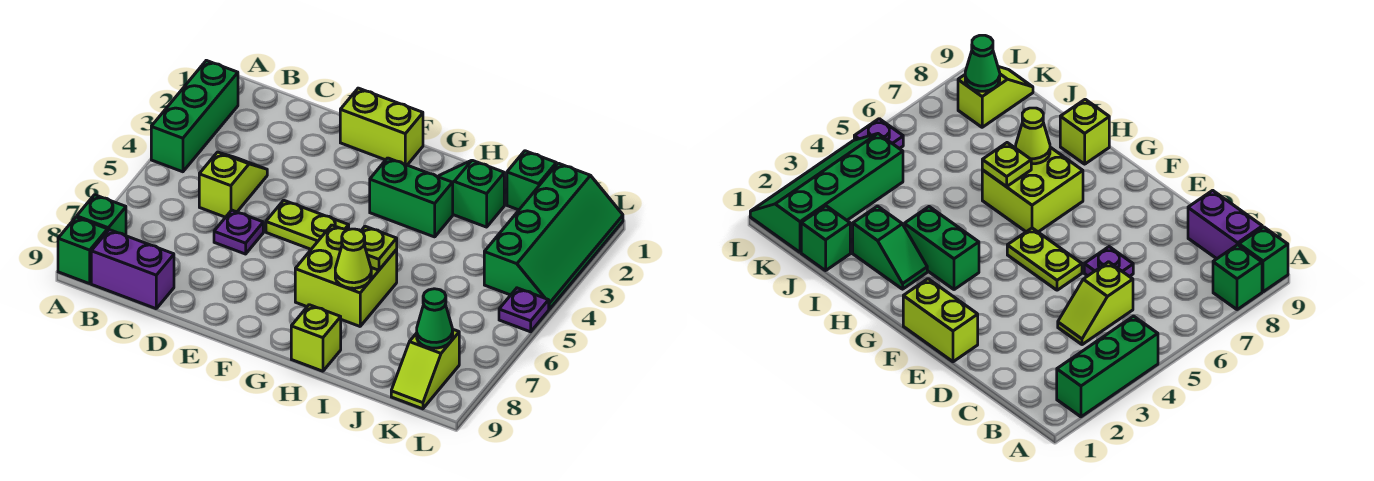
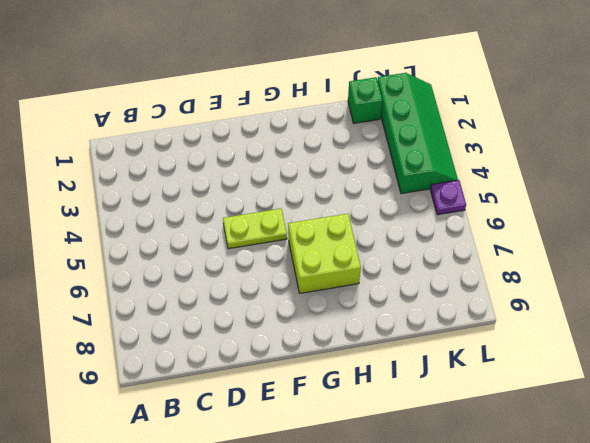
none -> green brick A2:A4 level 1
none -> green brick A8 level 1
none -> green brick A9 level 1

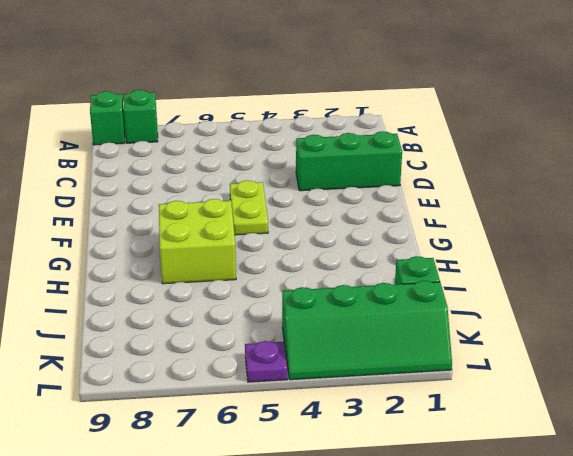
green brick D1:D3 level 1 -> green brick A2:A4 level 1
none -> purple brick B9:C9 level 1
none -> lime slope C4:C5 level 1 top 5
none -> purple plate D6 level 1

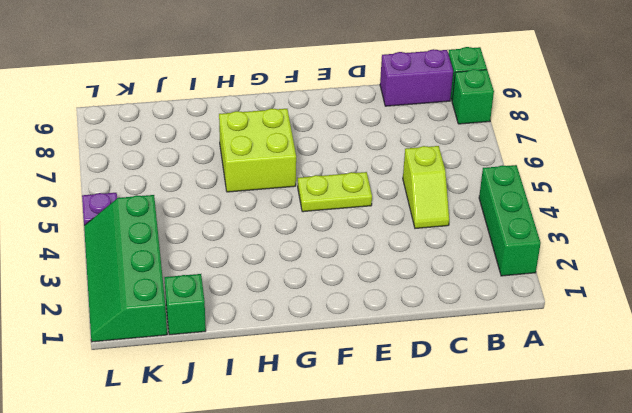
none -> purple plate D6 level 1
none -> lime brick E1:F1 level 1
none -> green brick G3:H3 level 1

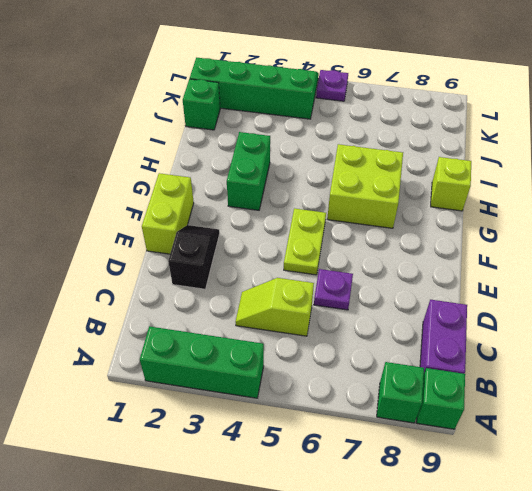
black slope D2:E2 level 1 top D -> none
none -> green slope H2:I2 level 1 top I
none -> lime slope K8:K9 level 1 top 8
none -> lime plate H6 level 2

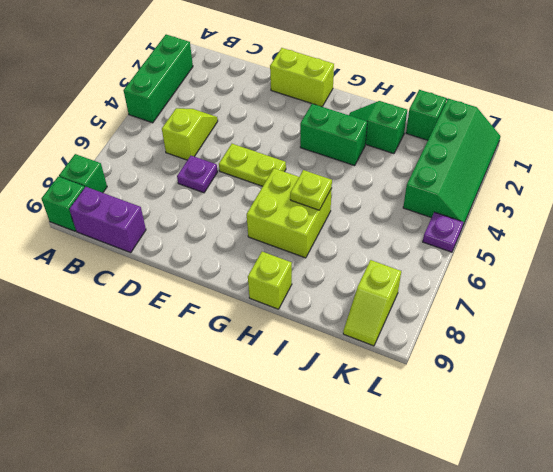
none -> lime cone H7 level 2
none -> green cone K8 level 2

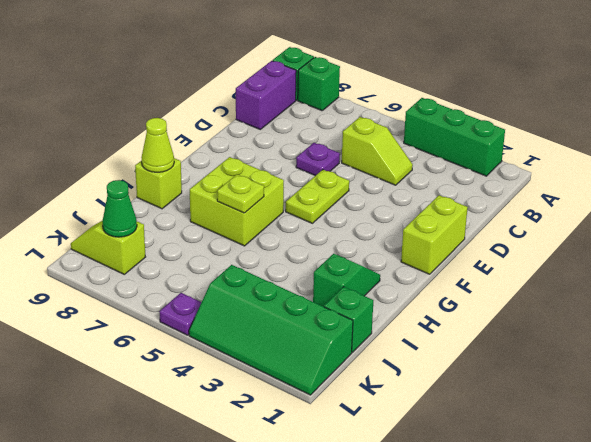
lime cone H9 level 2 -> lime cone H7 level 2
none -> green brick G3:H3 level 1

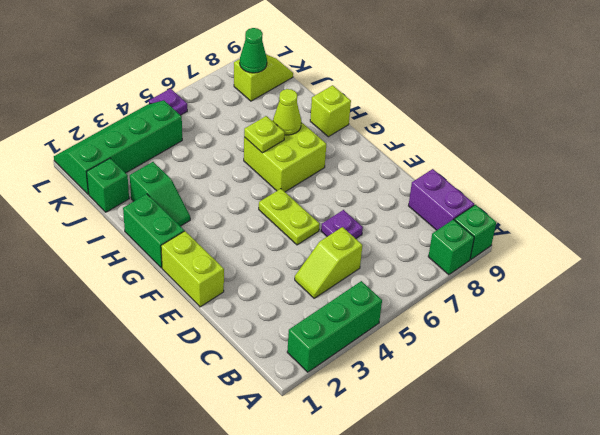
green brick G1:H1 level 1 -> green brick G3:H3 level 1

